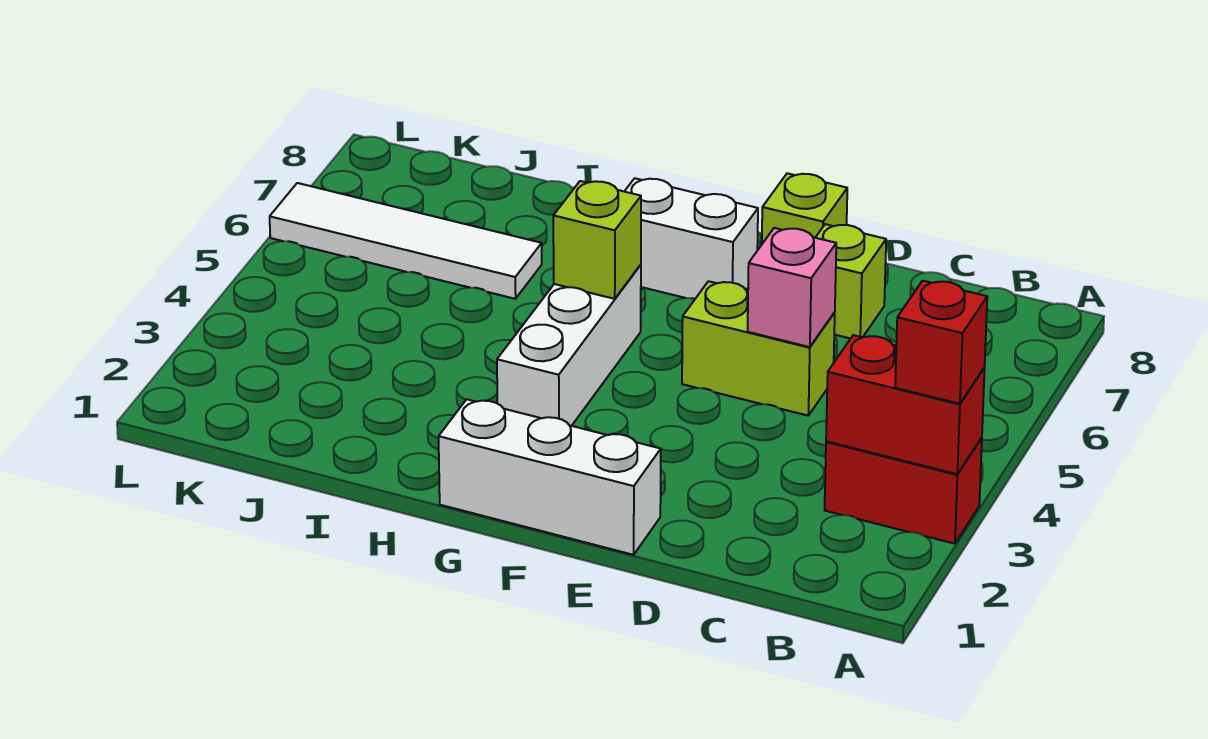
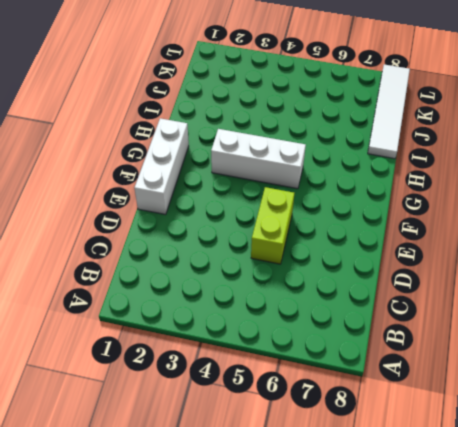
white tile I8:L8 level 1 -> white tile I6:L6 level 1
none -> red brick A3:B3 level 1
none -> lime brick D7 level 1
none -> lime brick E8 level 1

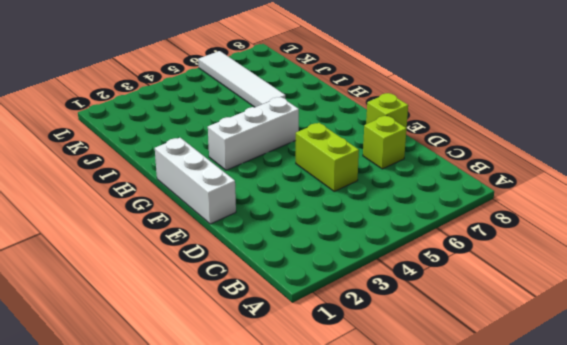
none -> red brick A3:B3 level 1
none -> white brick F7:G7 level 1
none -> red brick A3:B3 level 2

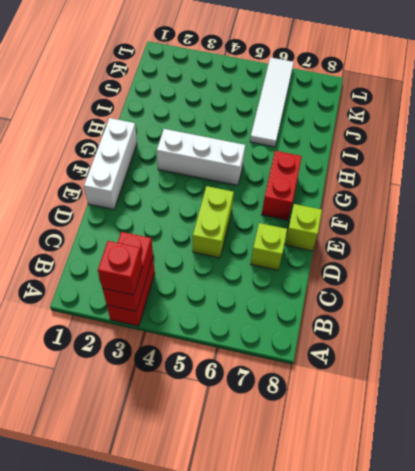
red brick F7:G7 level 1 -> white brick F7:G7 level 1
none -> pink brick D5 level 2
none -> lime brick G5 level 2

